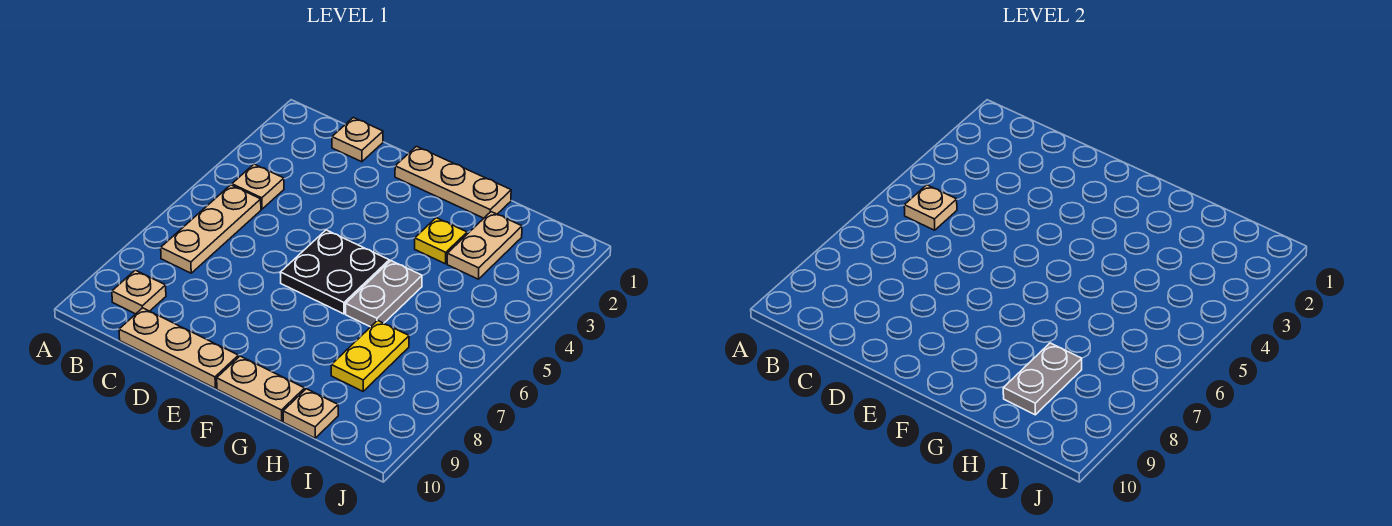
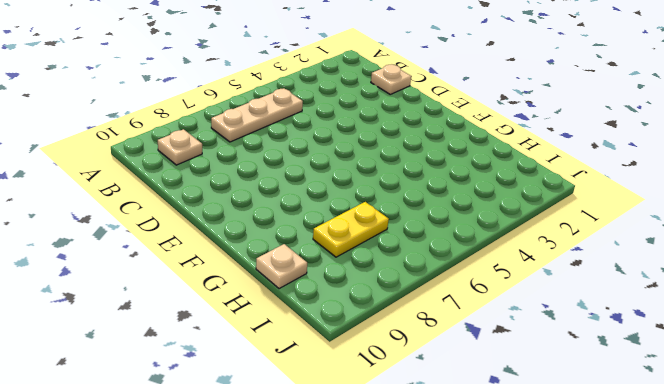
none -> tan plate B4 level 1
none -> tan plate C10:E10 level 1
none -> tan plate E1:G1 level 1

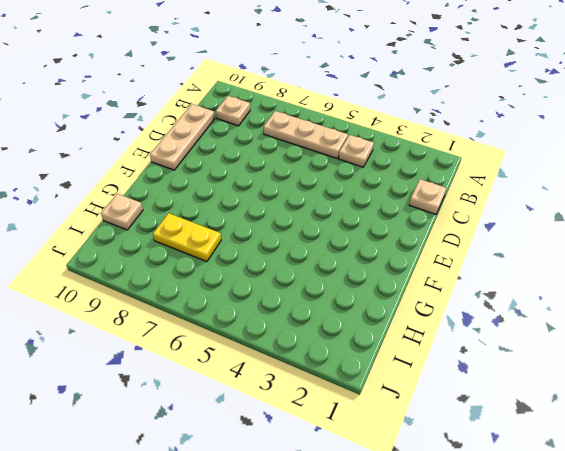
none -> tan plate E1:G1 level 1
none -> black plate E5:F6 level 1
none -> tan plate F10:G10 level 1

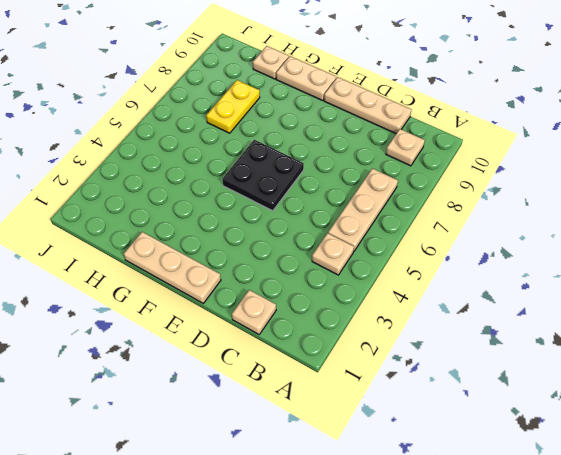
none -> yellow plate G3 level 1
none -> grey plate G5:G6 level 1
none -> tan plate H2:H3 level 1

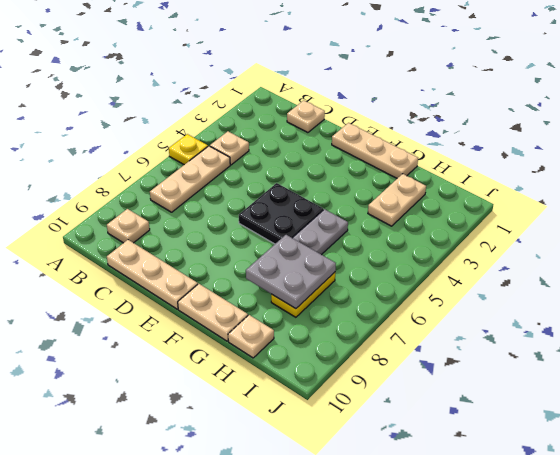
yellow plate A5 level 1 -> yellow plate G3 level 1
grey plate G7:H8 level 2 -> grey plate H8:H9 level 2
none -> tan plate B5 level 2

